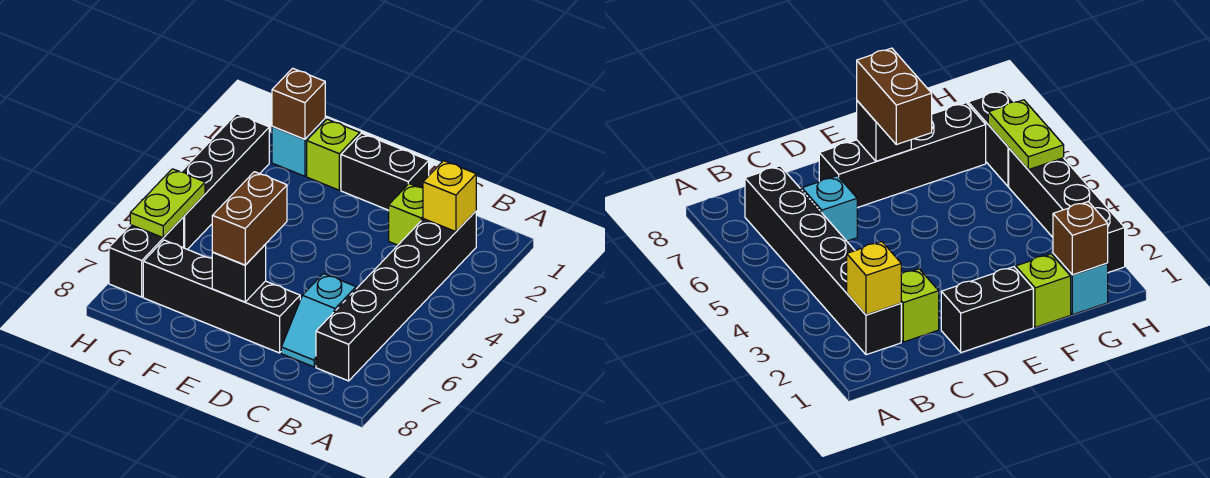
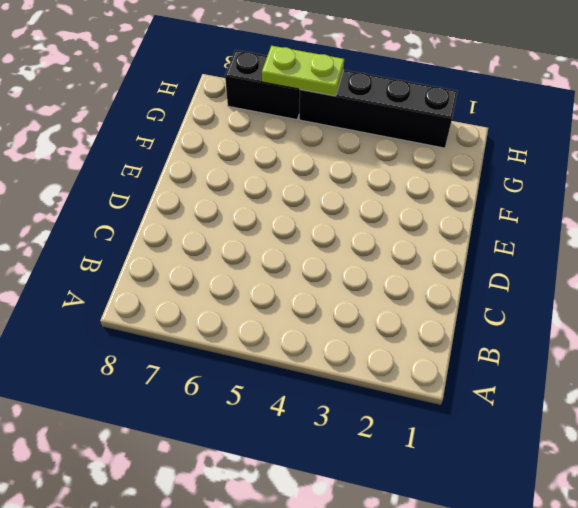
none -> black brick B2:B7 level 1
none -> lime brick C2 level 1
none -> cyan slope C6:C7 level 1 top 6

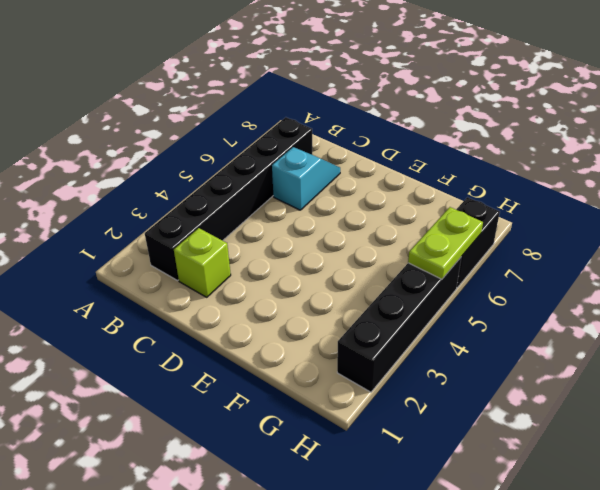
none -> black brick D1:E1 level 1
none -> black brick D7:G7 level 1
none -> lime brick F1 level 1

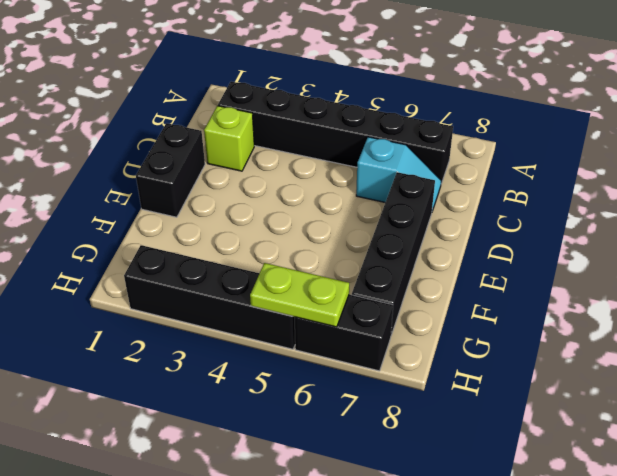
none -> lime brick F1 level 1
none -> cyan brick G1 level 1
none -> yellow brick B2 level 2

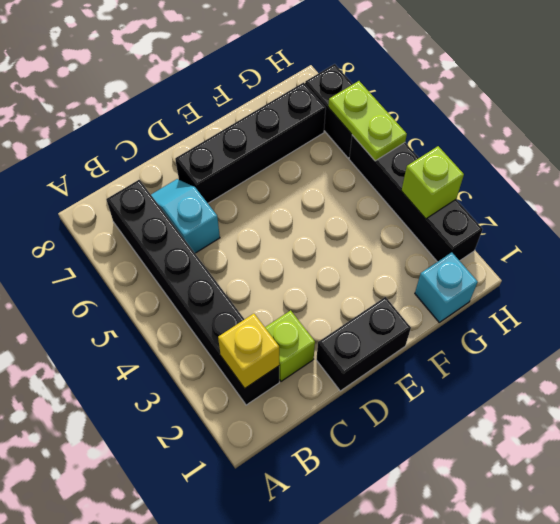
lime brick H3 level 2 -> lime brick F1 level 1
none -> black brick E7 level 2
none -> brown brick G1 level 2
none -> brown brick E6:E7 level 3

